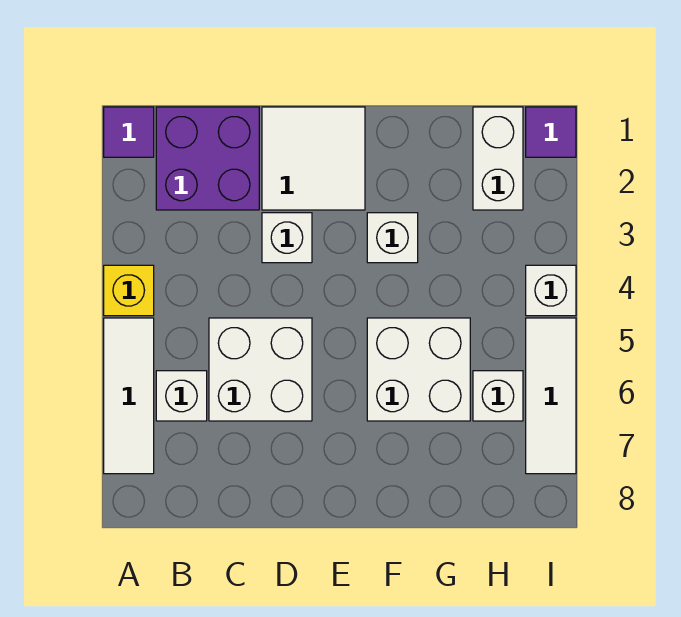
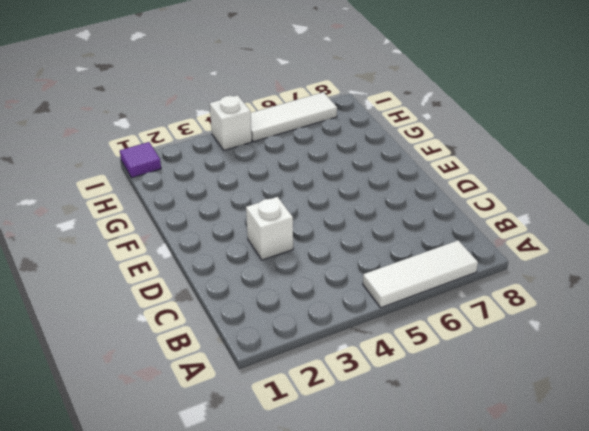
none -> purple tile A1 level 1
none -> yellow brick A4 level 1
none -> purple brick B1:C2 level 1

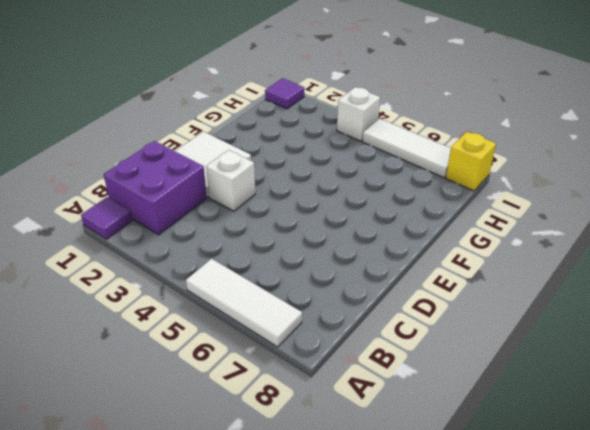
yellow brick I8 level 1 -> yellow brick A4 level 1
none -> white brick B6 level 1
none -> white brick C5:D6 level 1
none -> white brick F3 level 1

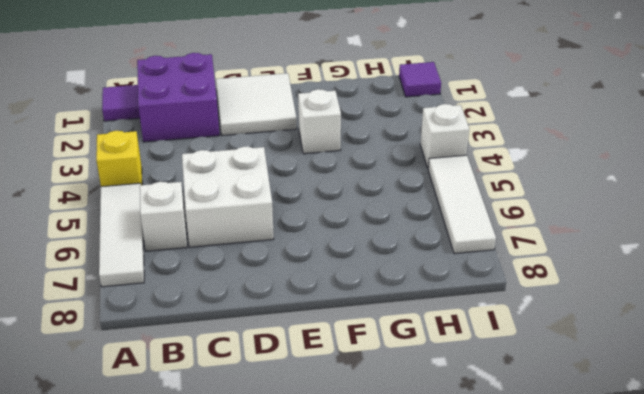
none -> white brick D3 level 1
none -> white brick F5:G6 level 1
none -> white brick H1:H2 level 1

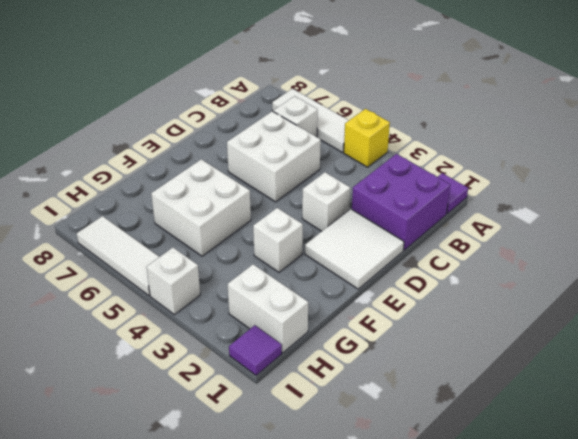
none -> white brick H6 level 1

